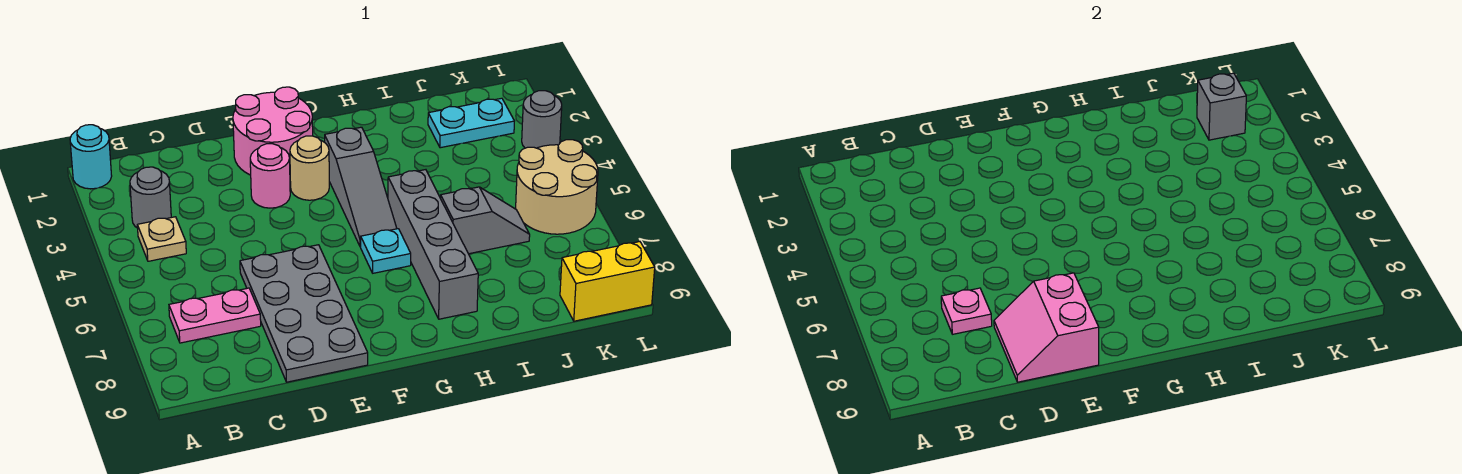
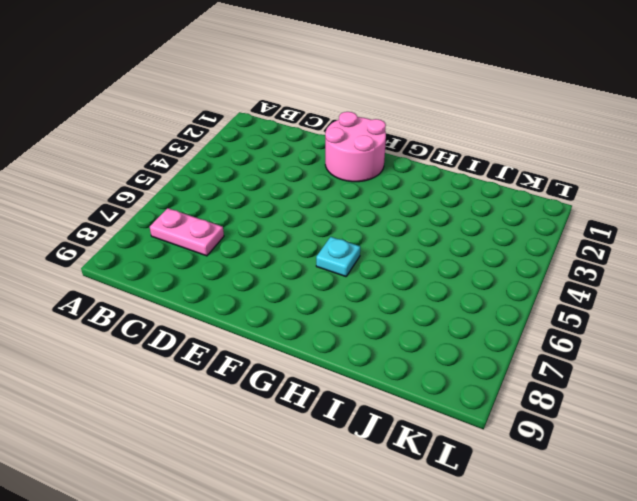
none -> cyan round brick A1 level 1
none -> grey round brick B3 level 1
none -> tan plate B4 level 1

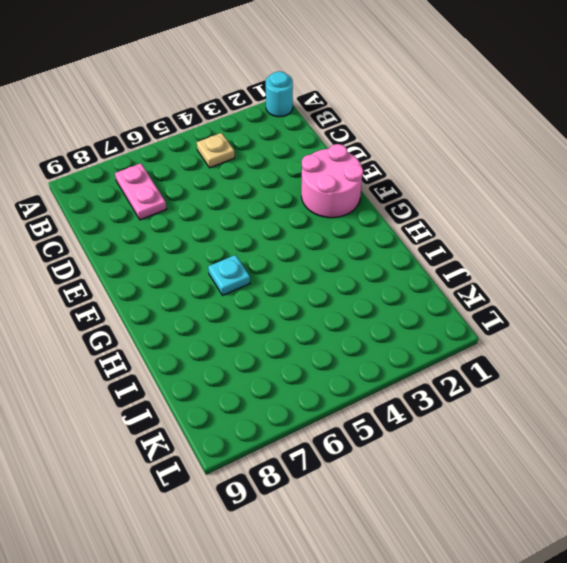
none -> grey round brick B3 level 1
none -> grey plate D6:E9 level 1
none -> pink round brick E3 level 1

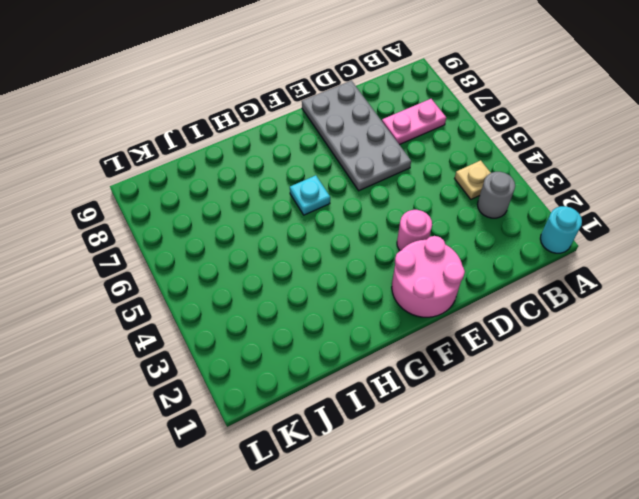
none -> tan round brick F3 level 1
none -> grey slope G3:G5 level 1 top 3
none -> grey brick H5:H8 level 1

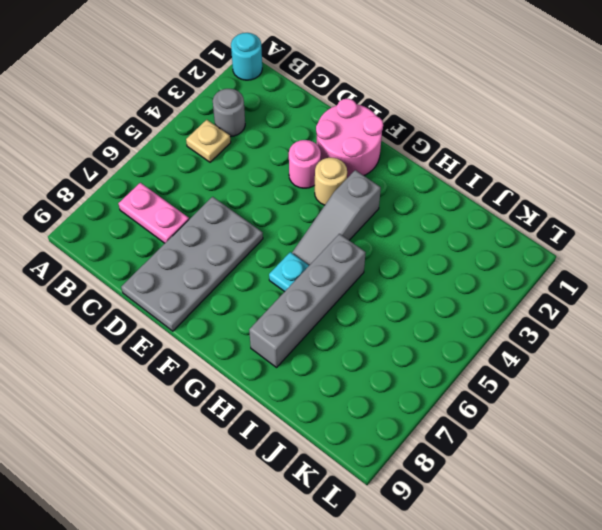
none -> grey slope I6:J6 level 1 top I
none -> cyan plate J2:K2 level 1
none -> tan round brick K5:L6 level 1

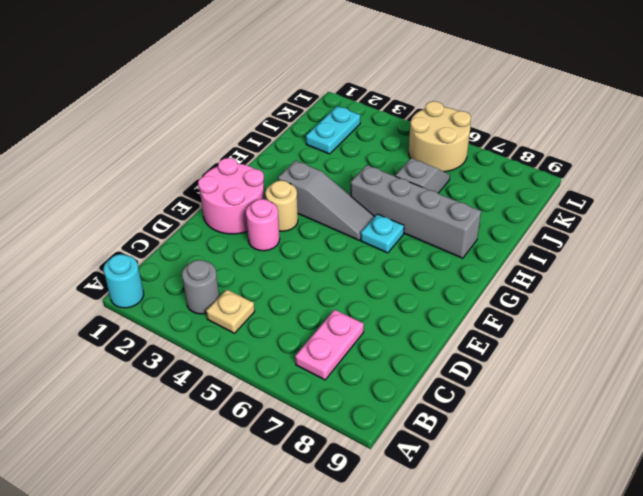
none -> grey plate D6:E9 level 1
none -> yellow brick K9:L9 level 1
none -> grey round brick L3 level 1

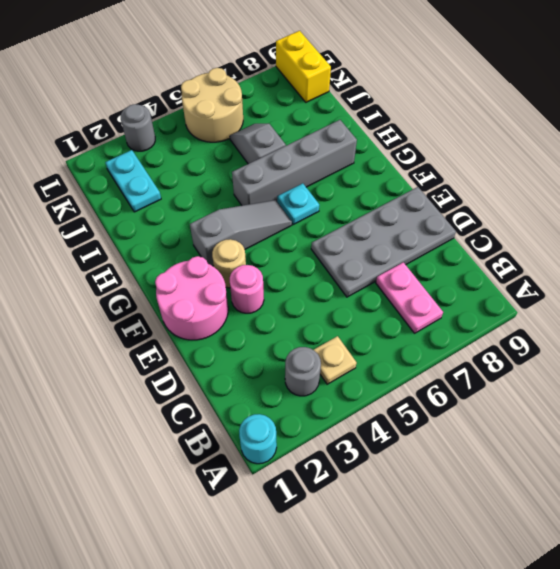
none -> pink plate C7 level 2
none -> pink slope D8:E9 level 2 top E
none -> grey brick K2 level 2

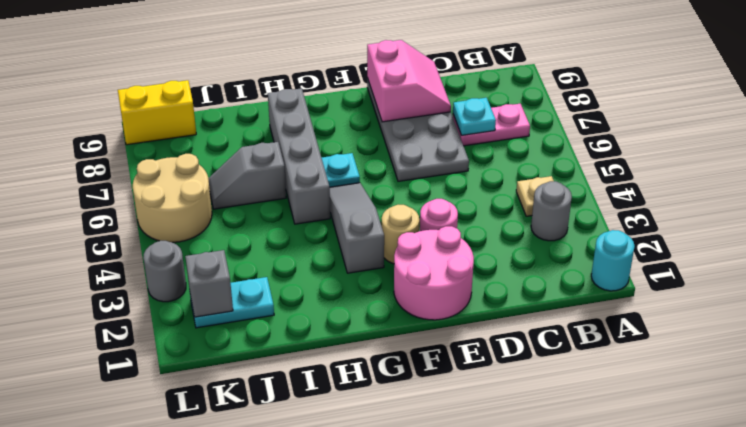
cyan plate C7 level 2 -> pink plate C7 level 2

